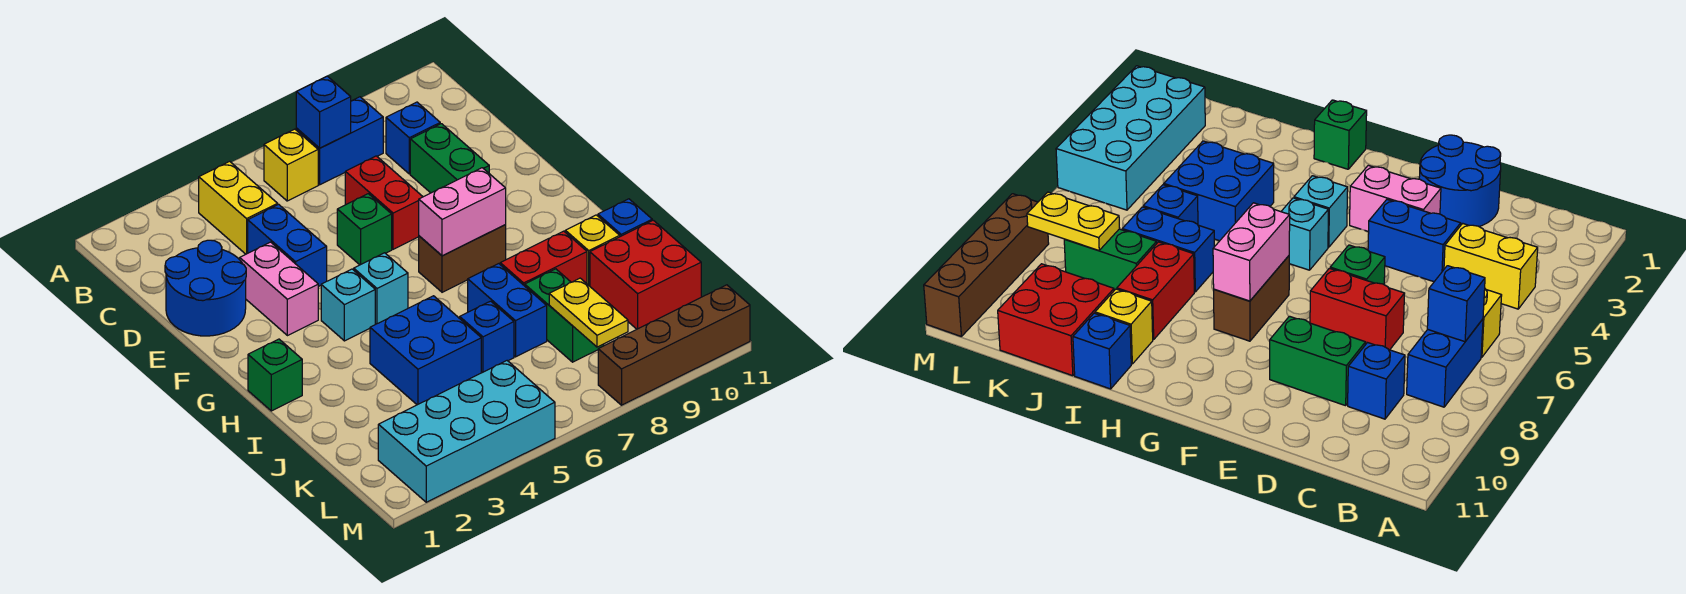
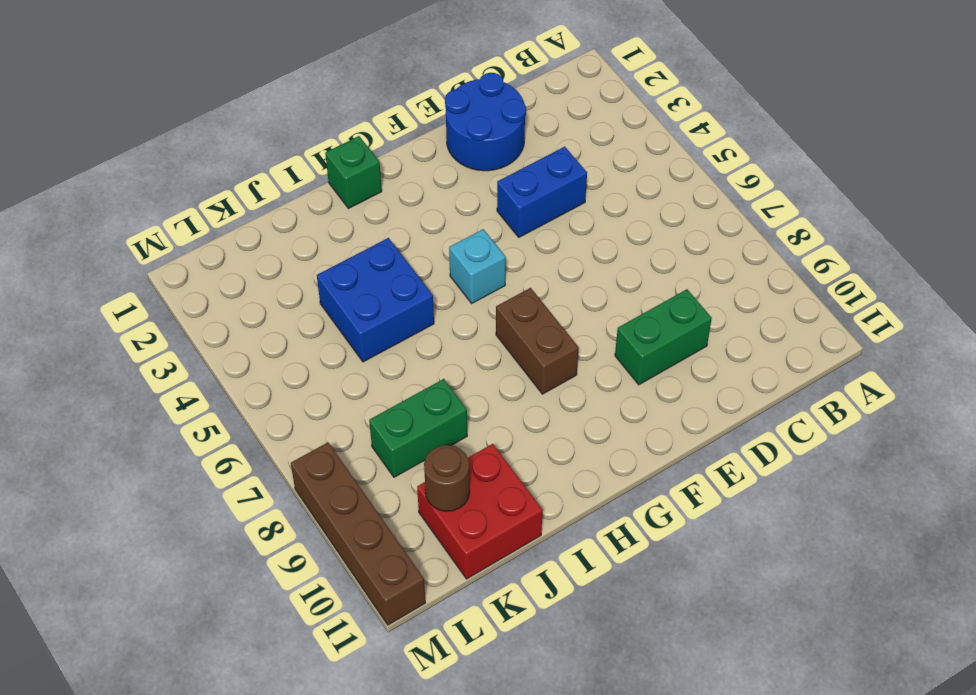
brown round brick K10 level 2 -> none
none -> yellow brick B4:C4 level 1
none -> yellow brick B6 level 1
none -> blue brick B7:B8 level 1

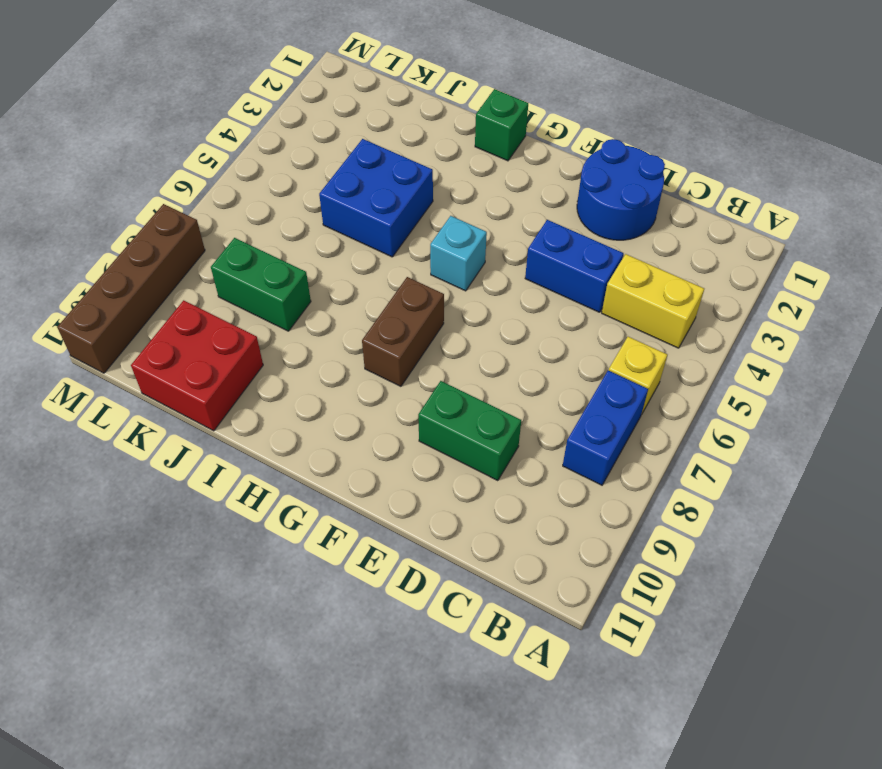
none -> blue brick C9 level 1
none -> red brick D7:E7 level 1
none -> pink brick E3:F3 level 1

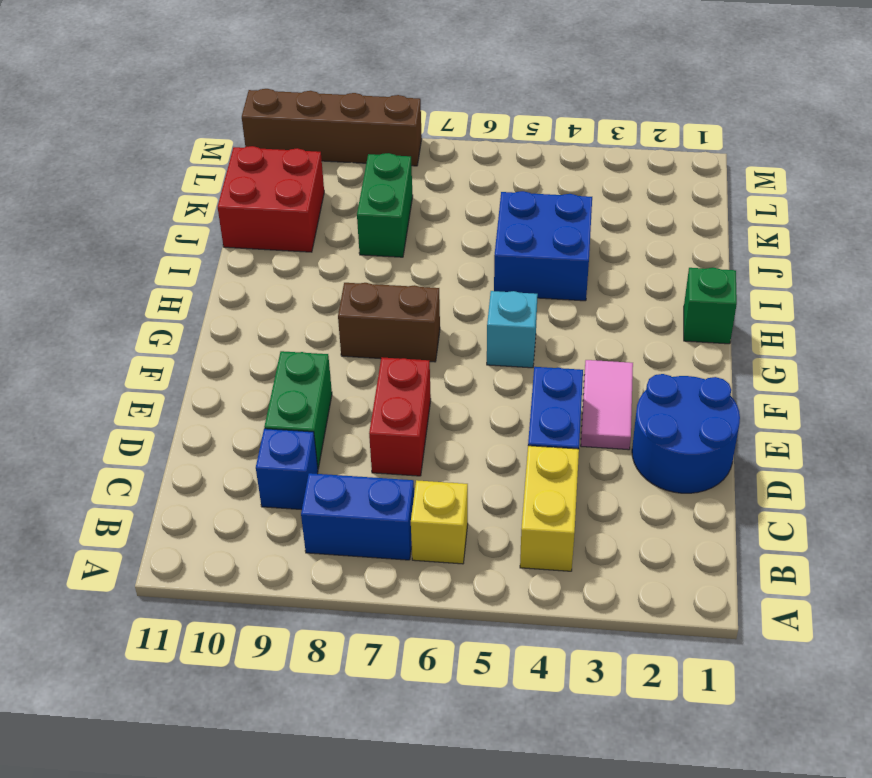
pink tile E3:F3 level 1 -> pink brick E3:F3 level 1
none -> green brick E6 level 1
none -> cyan brick G4 level 1
none -> blue brick I7:J7 level 1

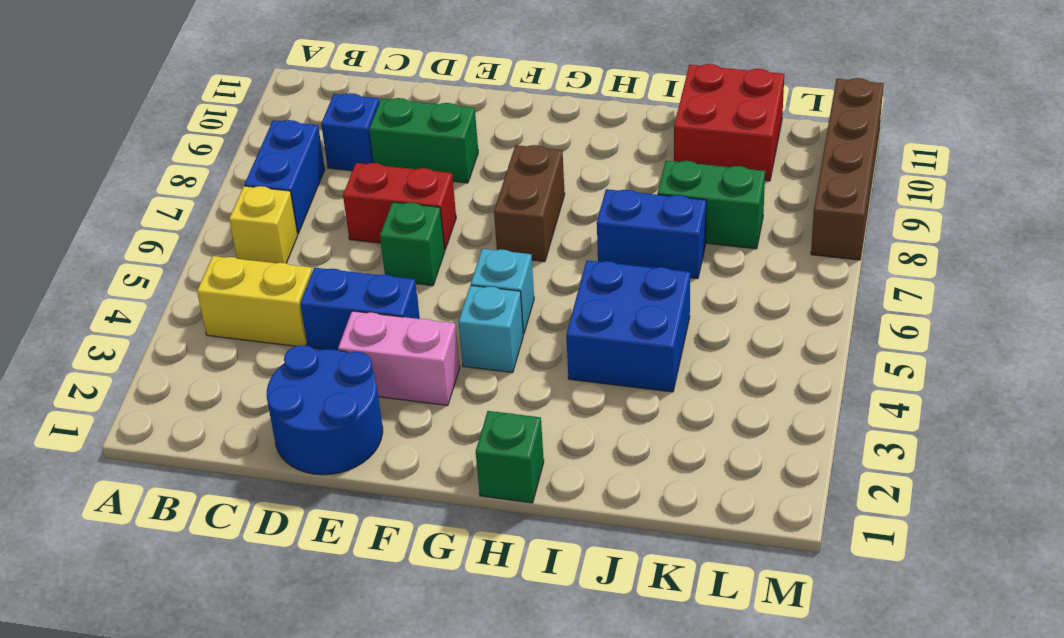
none -> red brick I8:I9 level 1
none -> yellow brick I10 level 1
none -> blue brick I11 level 1

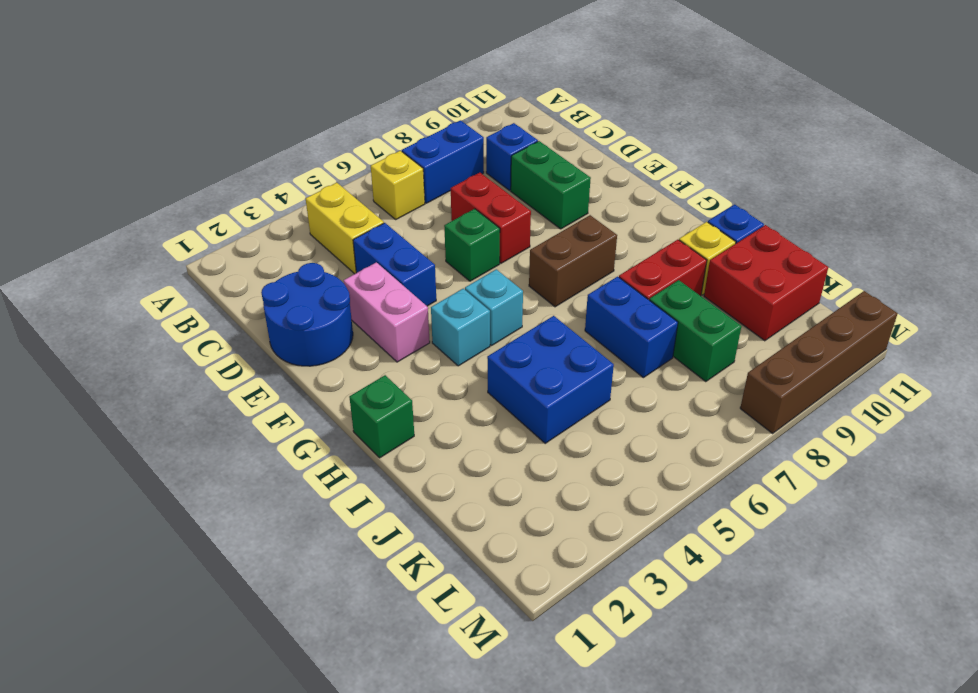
none -> blue brick J6 level 1
none -> cyan brick L2:M5 level 1
none -> blue brick B7 level 2

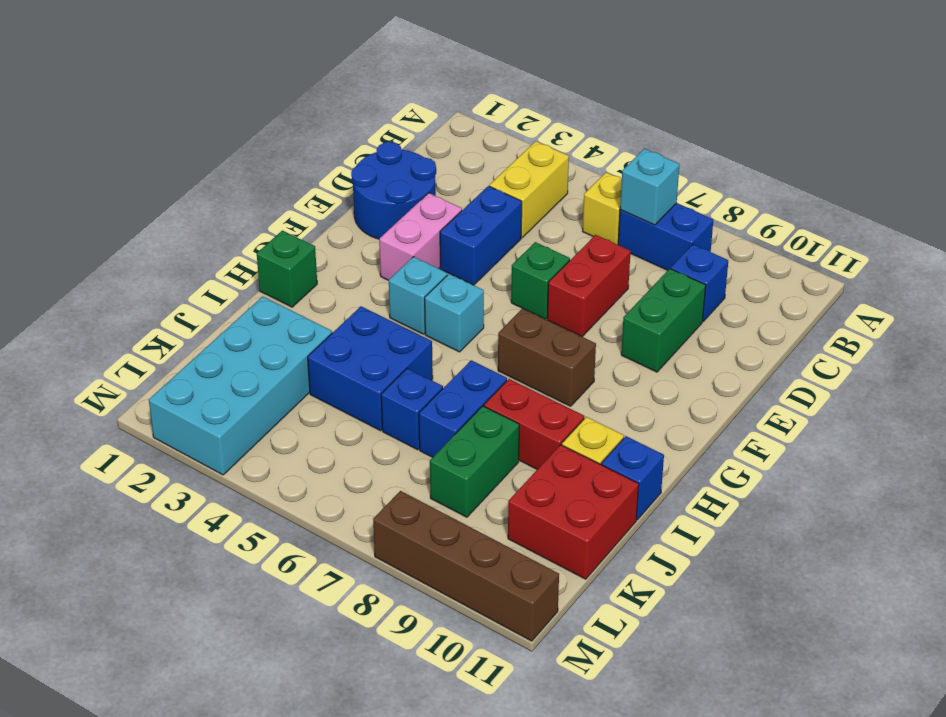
cyan brick B7 level 2 -> blue brick B7 level 2
cyan brick J2:M3 level 1 -> cyan brick L2:M5 level 1
none -> pink brick G7:G8 level 2
none -> yellow plate K8:L8 level 2

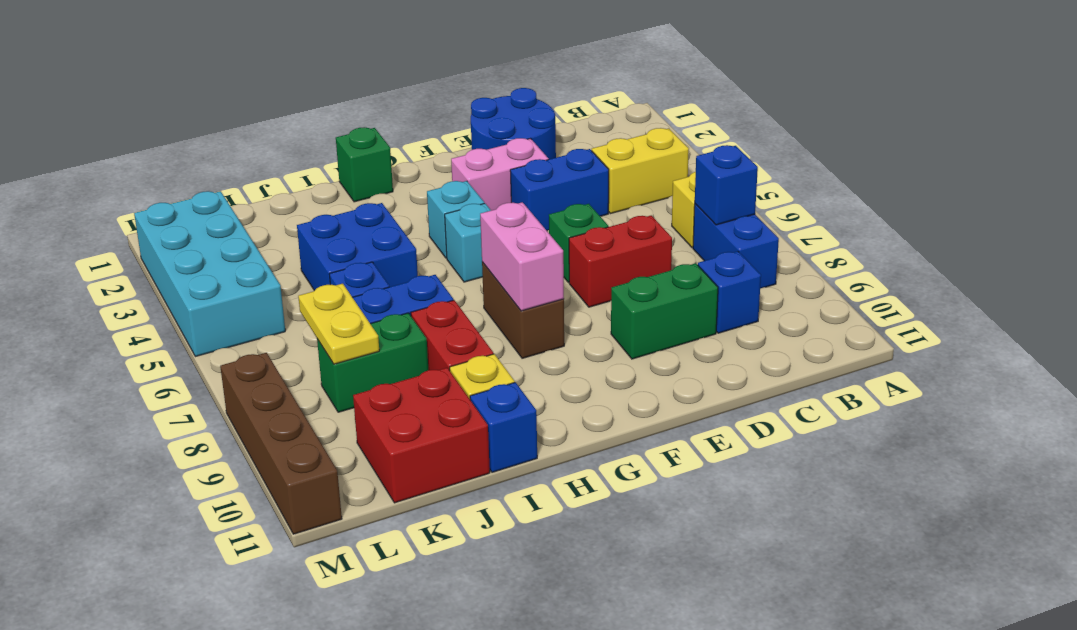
yellow plate K7:K8 level 2 -> yellow plate K8:L8 level 2

